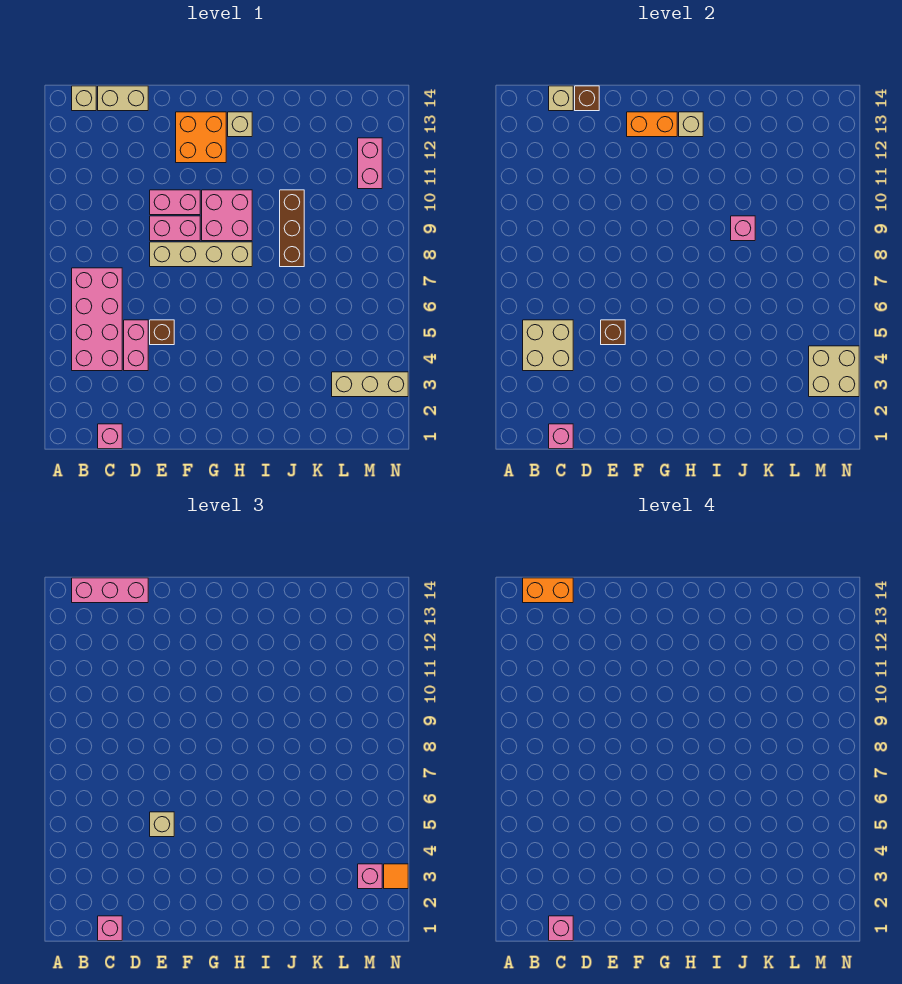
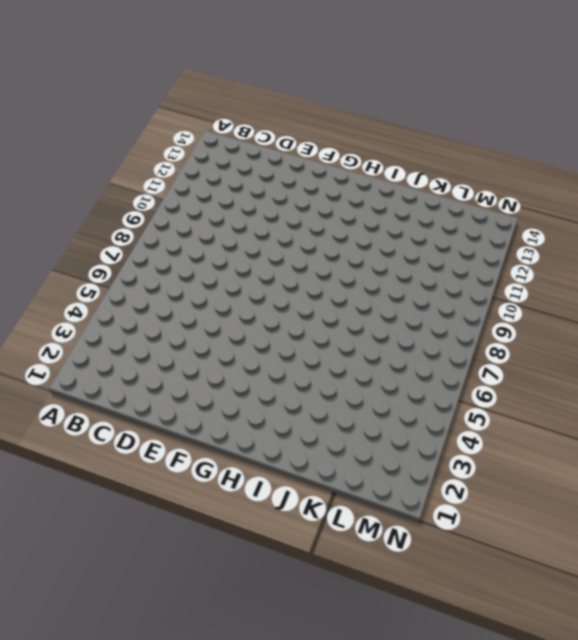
none -> pink brick B4:C7 level 1
none -> tan brick B14 level 1
none -> pink brick C1 level 1
none -> tan brick C14:D14 level 1

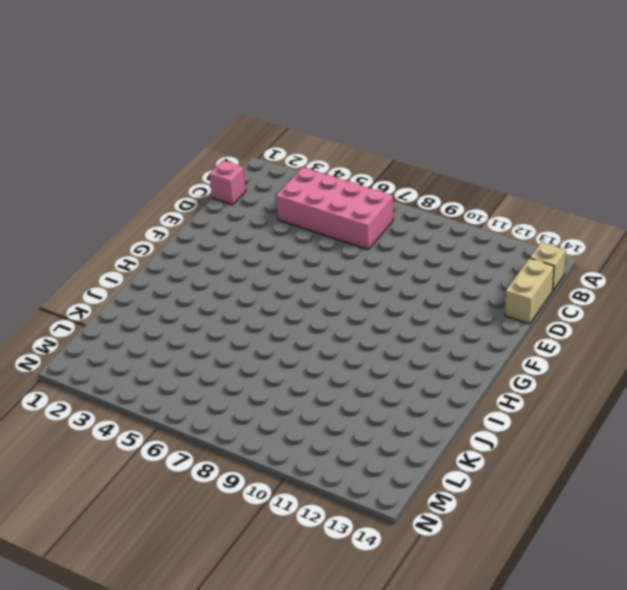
none -> pink brick D4:D5 level 1
none -> brown brick E5 level 1
none -> tan brick E8:H8 level 1
none -> pink brick E9:F9 level 1

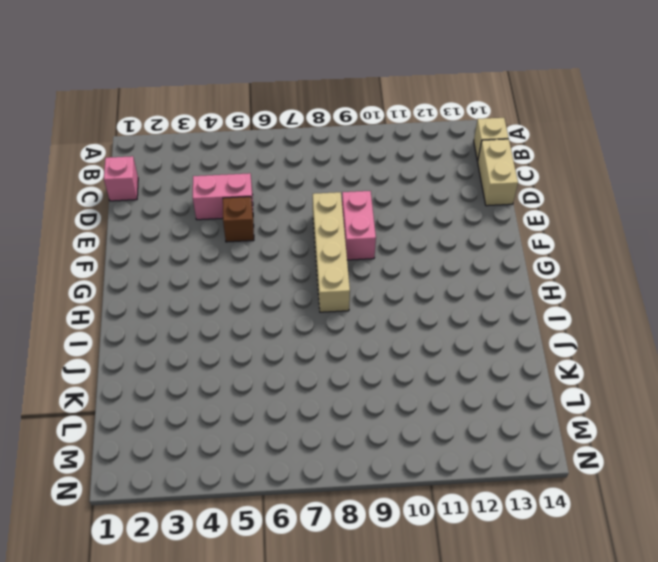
none -> pink brick B4:C7 level 1
none -> pink brick E10:F10 level 1
none -> orange brick F12:G13 level 1
none -> pink brick G9:H10 level 1

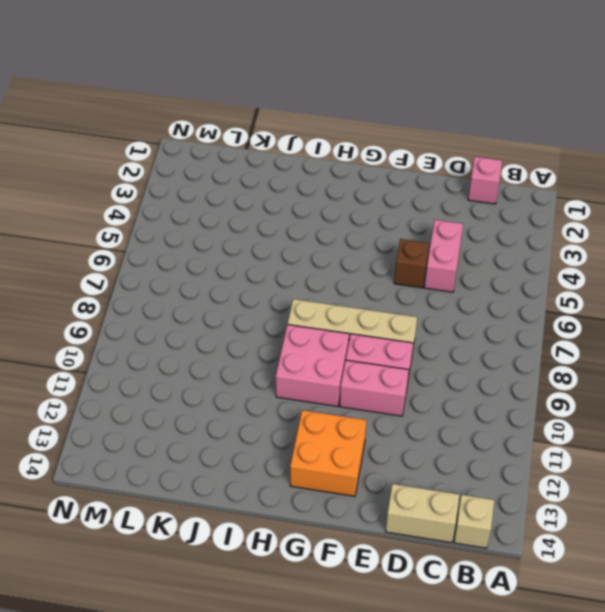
none -> pink brick B4:C7 level 1
none -> tan brick H13 level 1
none -> brown brick J8:J10 level 1
none -> tan brick L3:N3 level 1

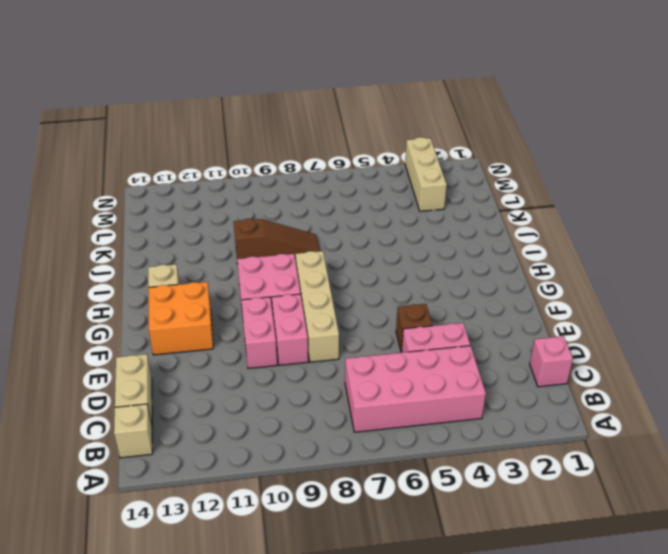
brown slope J8:J10 level 1 top 10 -> brown brick J8:J10 level 1
none -> pink brick M11:M12 level 1
none -> tan brick B4:C5 level 2
none -> pink brick C1 level 2
none -> tan brick C14 level 2

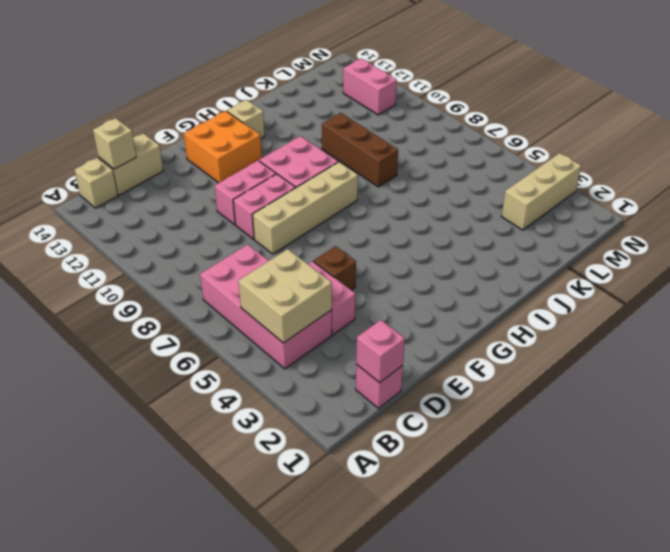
none -> brown brick D14 level 2
none -> brown brick E5 level 2
none -> orange brick F13:G13 level 2
none -> tan brick H13 level 2

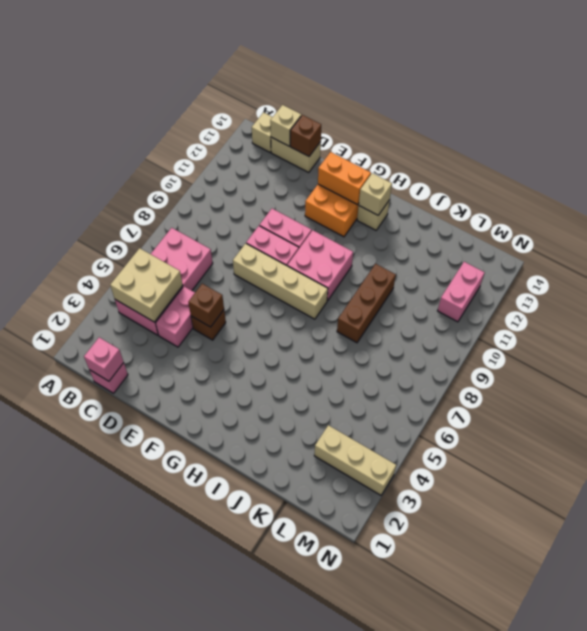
none -> pink brick J9 level 2
none -> tan brick M3:N4 level 2
none -> pink brick B14:D14 level 3
none -> pink brick C1 level 3

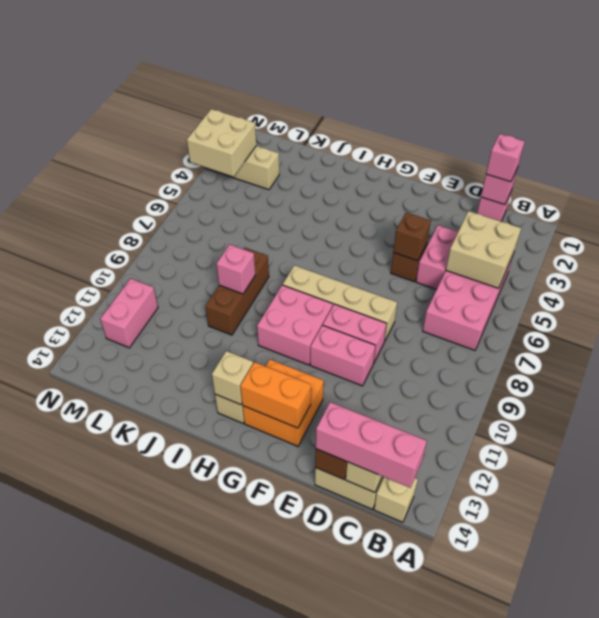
none -> tan brick E5 level 3
none -> pink brick M3 level 3
none -> orange tile N3 level 3
none -> orange brick B14:C14 level 4

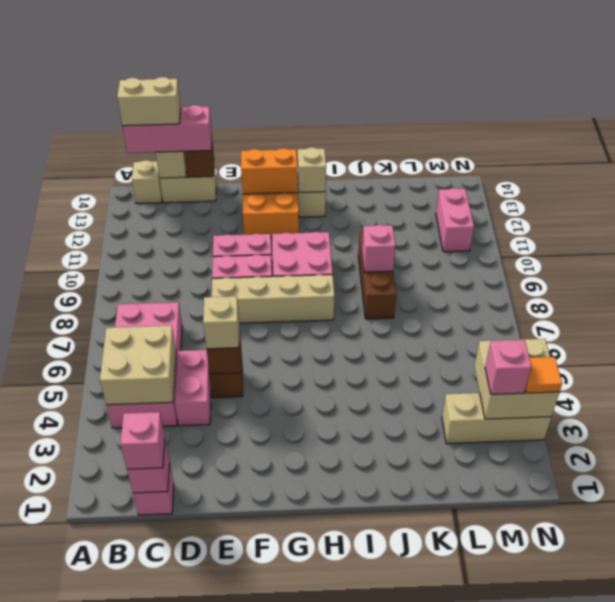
tan brick B14:C14 level 4 -> orange brick B14:C14 level 4
none -> pink brick C1 level 4

